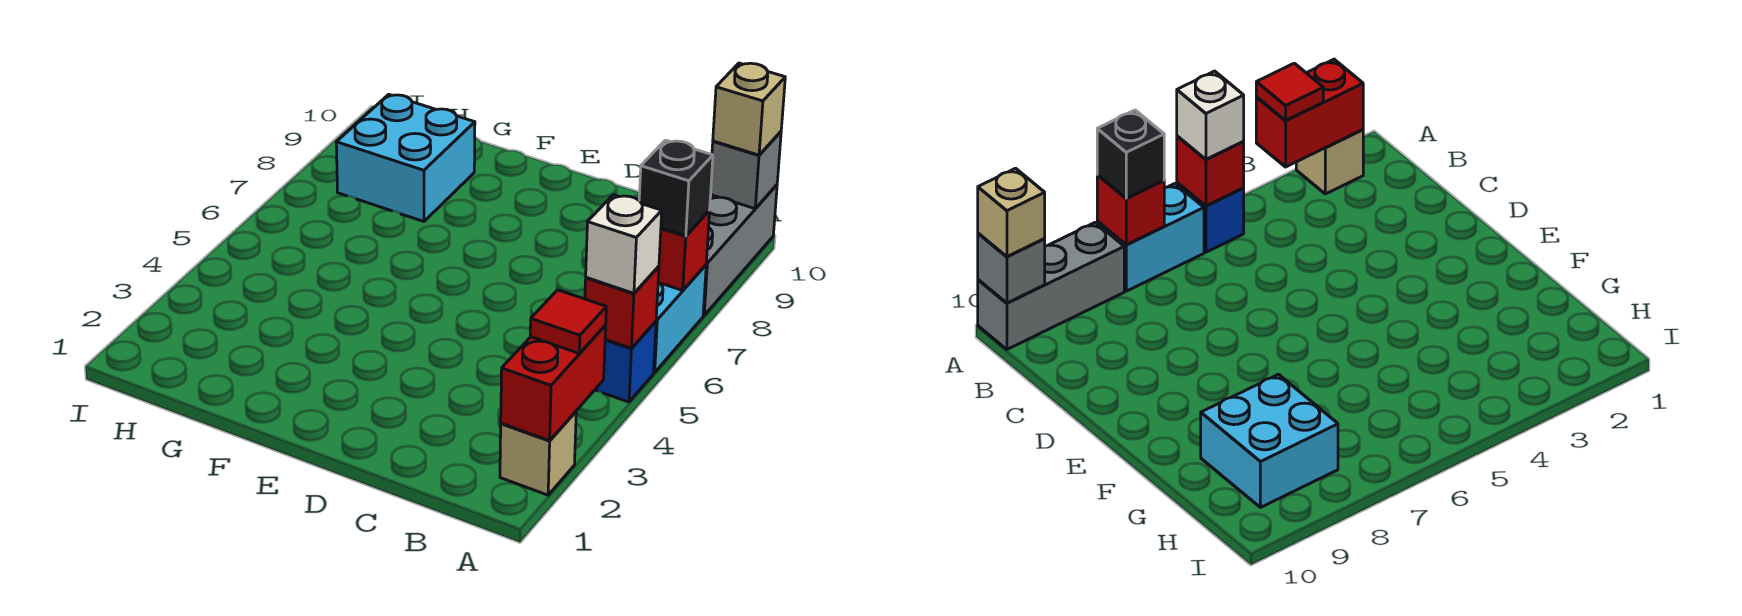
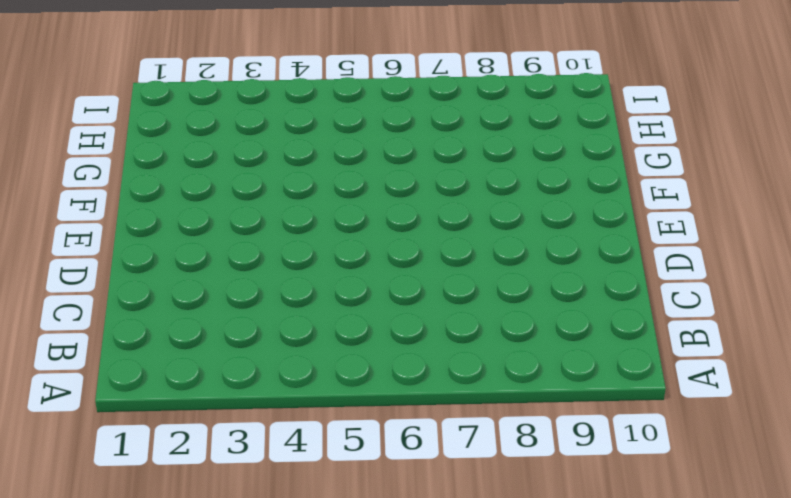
none -> tan brick A2 level 1
none -> blue brick A5 level 1
none -> cyan brick A6:A7 level 1

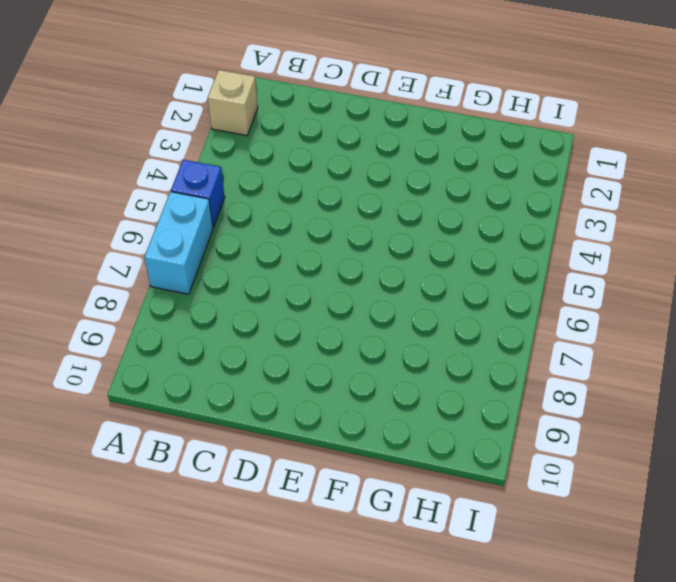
none -> grey brick A8:A10 level 1
none -> cyan brick G8:H9 level 1
none -> red brick A2:A3 level 2

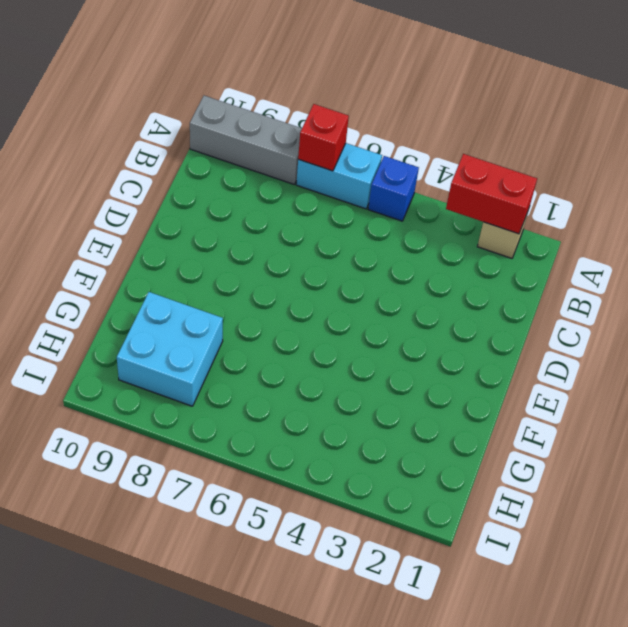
none -> red brick A5 level 2
none -> grey brick A10 level 2
none -> red tile A3 level 3

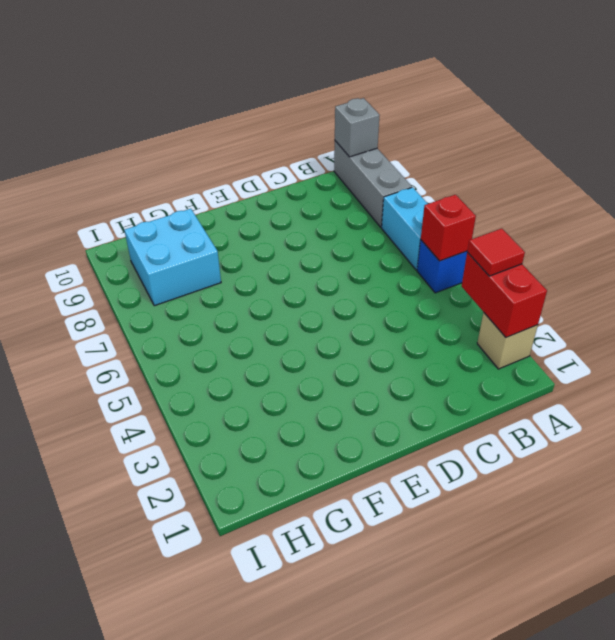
none -> red brick A7 level 2
none -> white brick A5 level 3
none -> black brick A7 level 3

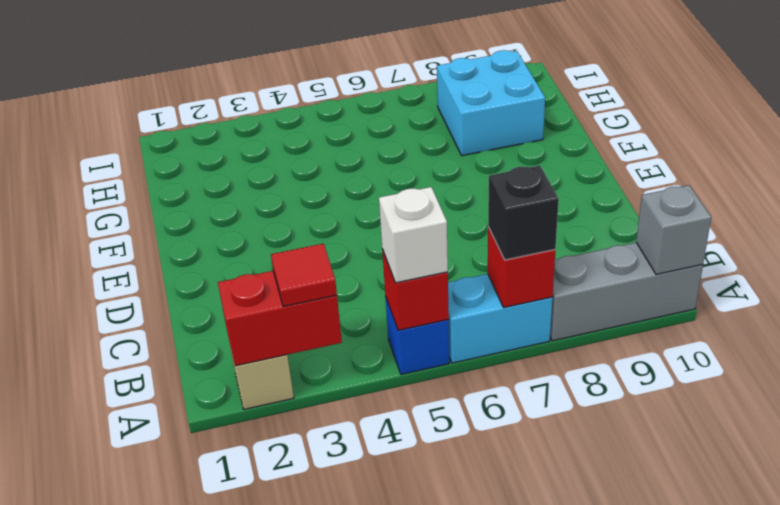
none -> tan brick A10 level 3

